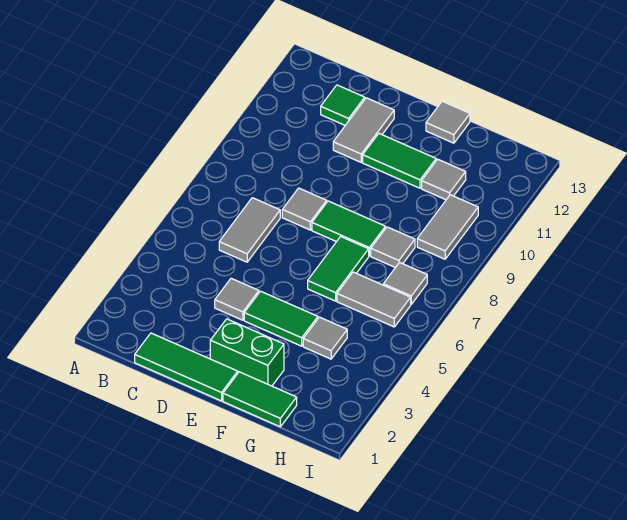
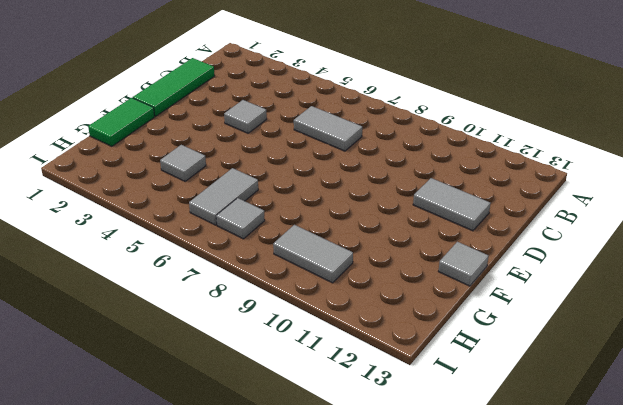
none -> green tile C12 level 1
none -> grey tile D8 level 1
none -> green brick E2:F2 level 1

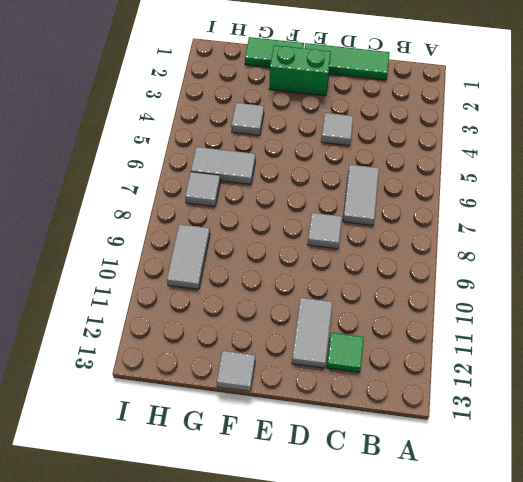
none -> green tile E4:F4 level 1
none -> green tile E8:F8 level 1
none -> green tile E11:F11 level 1

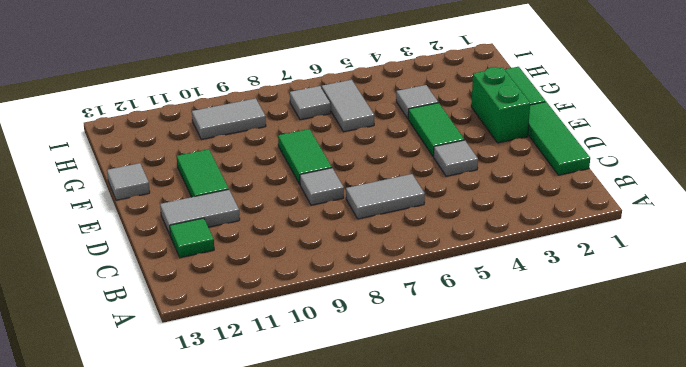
none -> green tile F6:F7 level 1
none -> grey tile G8 level 1
none -> grey tile G11 level 1

